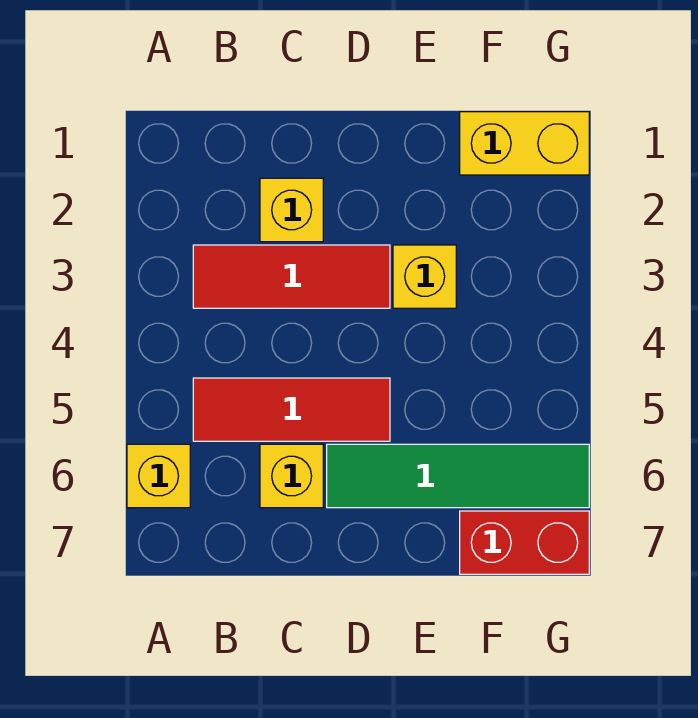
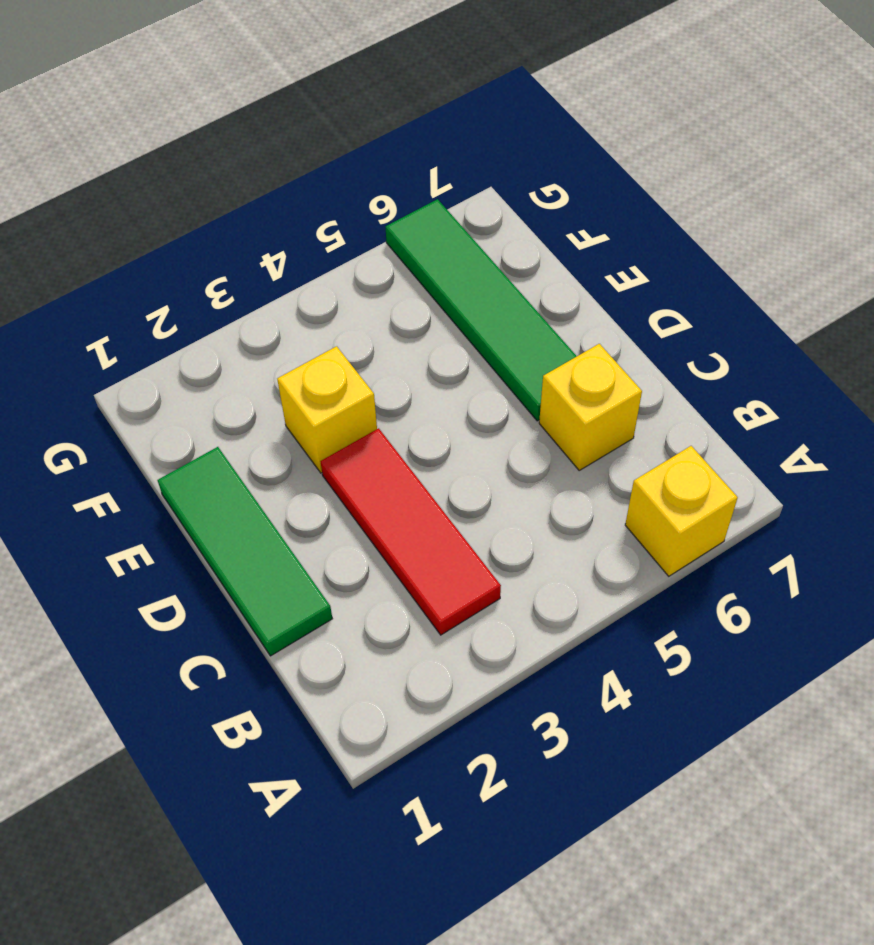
green tile C1:E1 level 1 -> none
none -> red tile B5:D5 level 1
none -> yellow brick C2 level 1

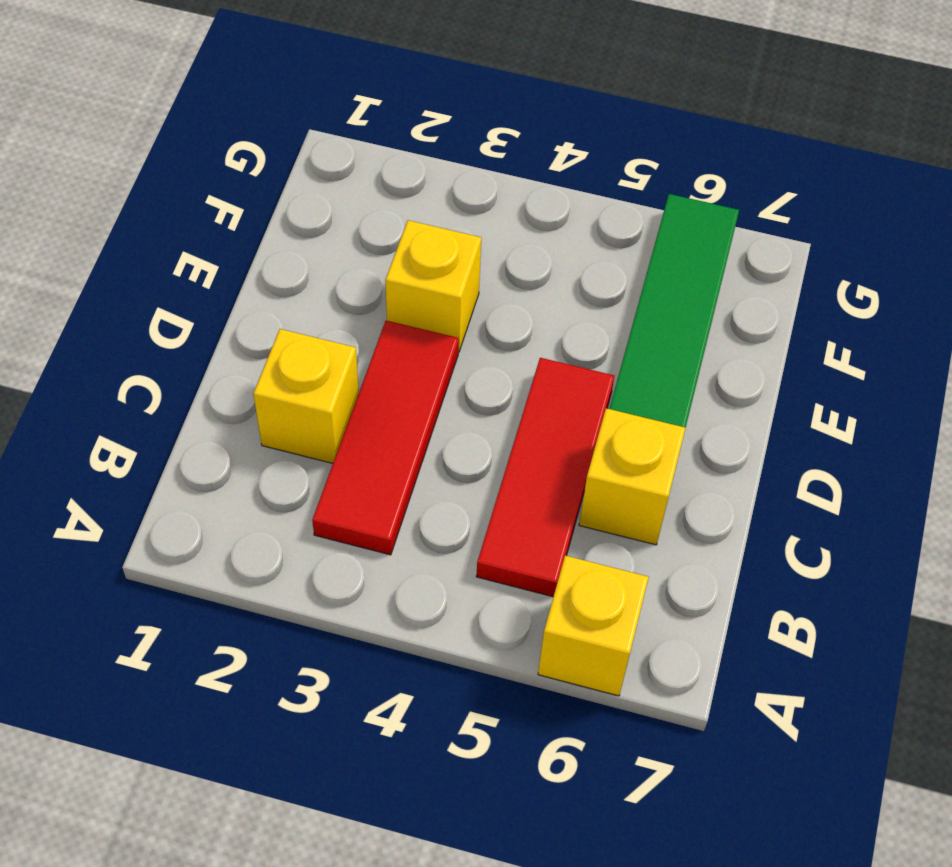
none -> yellow brick F1:G1 level 1
none -> red brick F7:G7 level 1

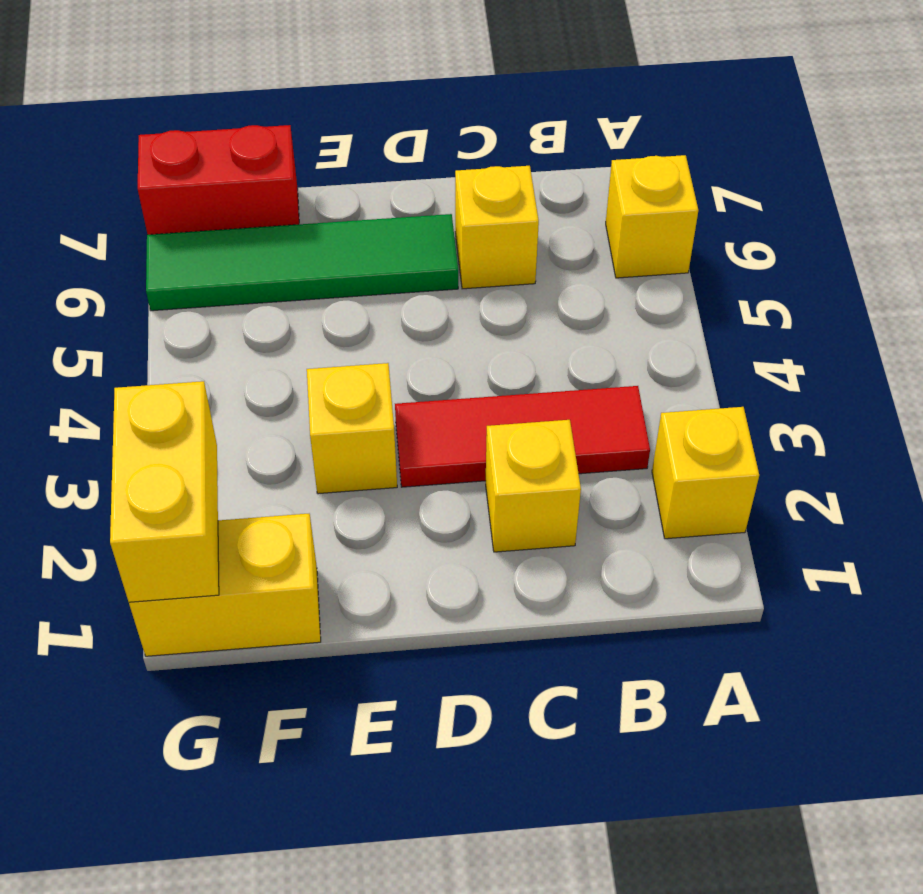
yellow brick A2 level 1 -> none
yellow brick G1:G2 level 2 -> none
none -> red tile B5:D5 level 1

